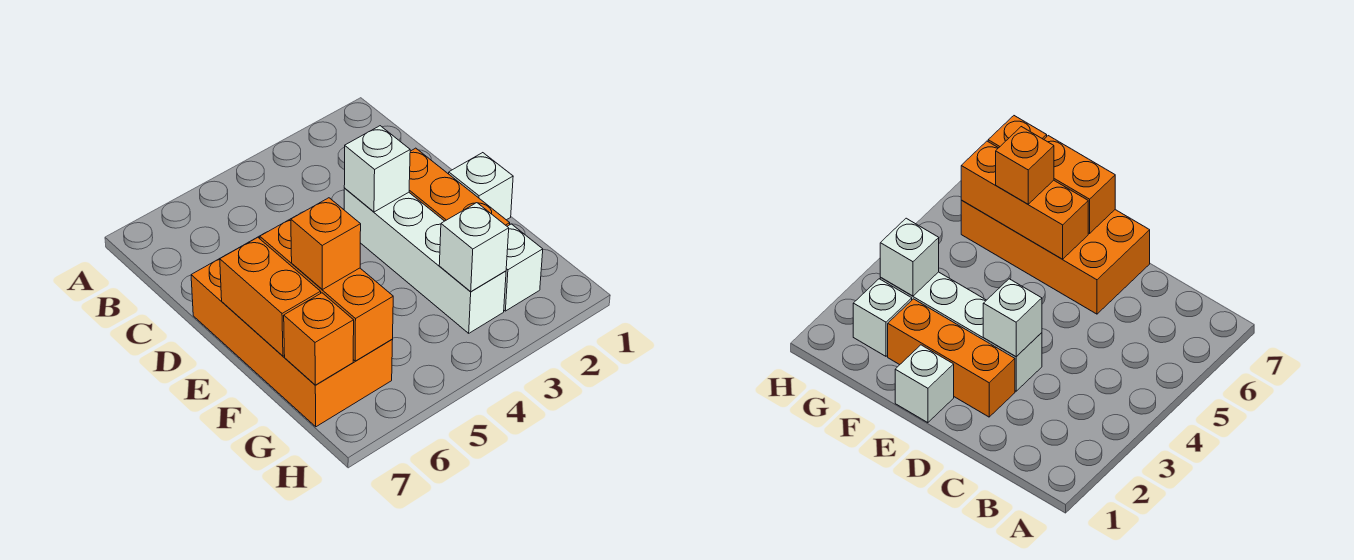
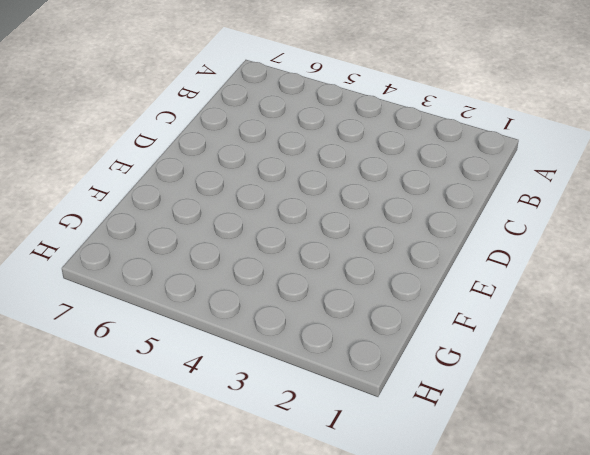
none -> orange brick D2:F2 level 1
none -> white brick D3:G3 level 1

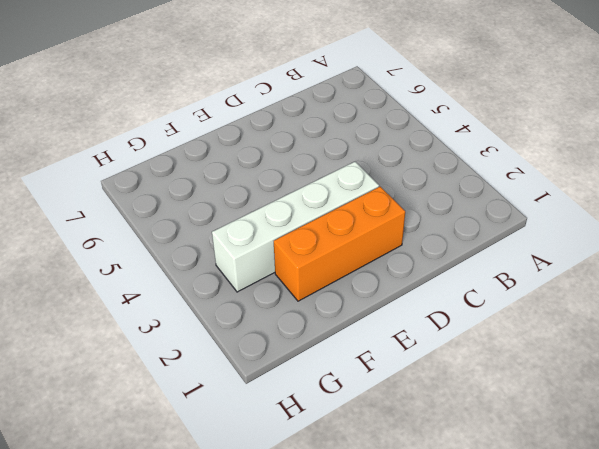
none -> orange brick D6:G7 level 1
none -> white brick E1 level 1

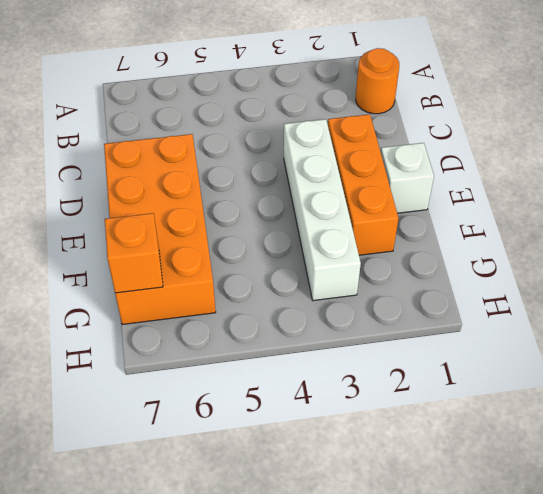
orange round brick B1 level 1 -> none
none -> white brick G2 level 1
none -> white brick D3 level 2

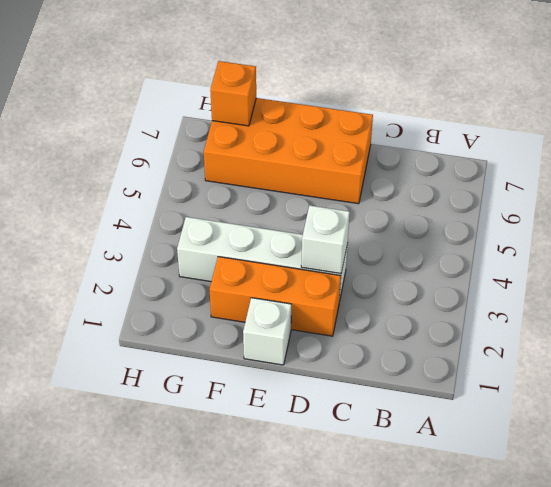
none -> white brick G2 level 1
none -> orange brick E6:G6 level 2

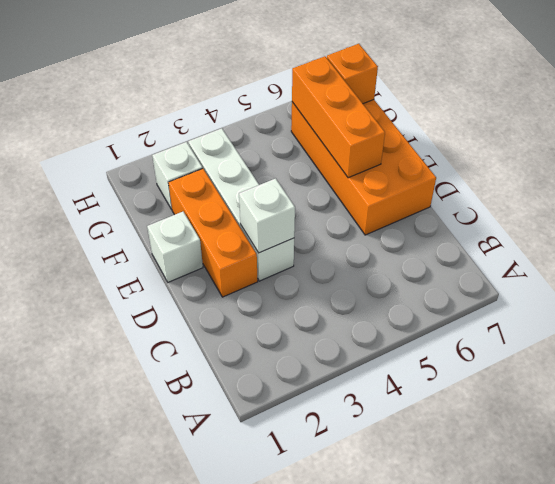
none -> orange brick E7:F7 level 2
none -> white brick G3 level 2

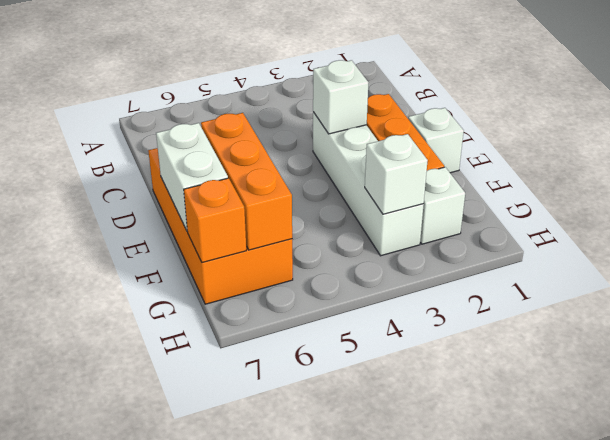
white brick E7:F7 level 2 -> orange brick E7:F7 level 2
none -> orange brick F6 level 3

